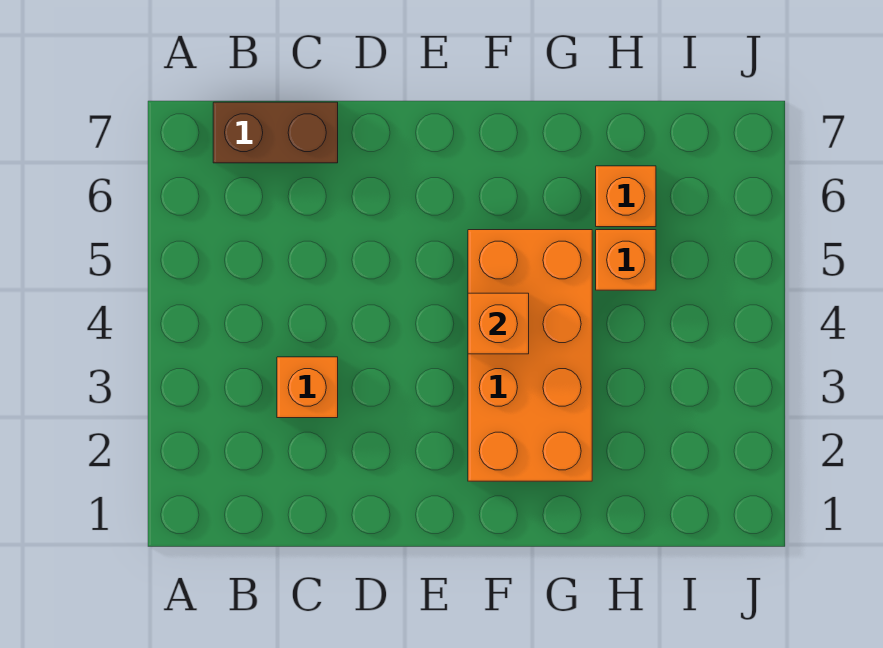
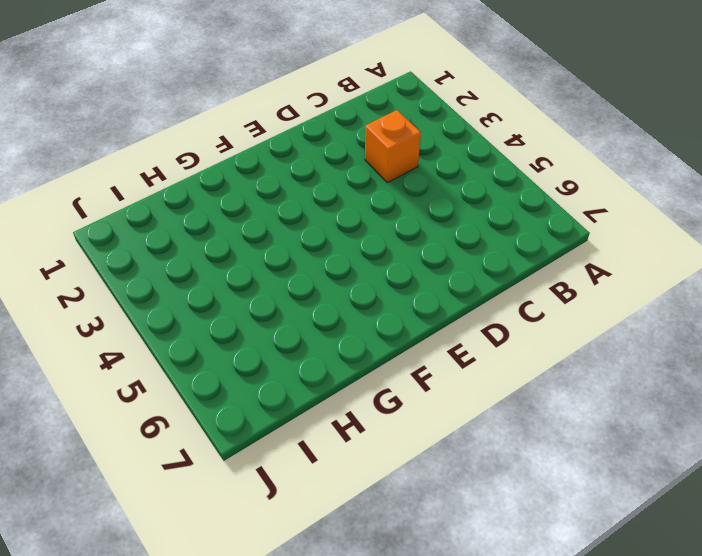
none -> brown brick B7:C7 level 1
none -> orange brick F2:G5 level 1

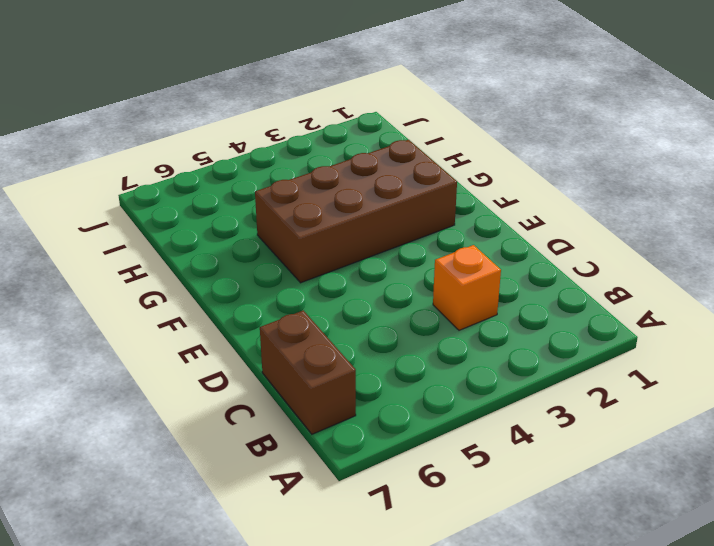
brown brick F2:G5 level 1 -> orange brick F2:G5 level 1
none -> orange brick H5 level 1
none -> orange brick H6 level 1

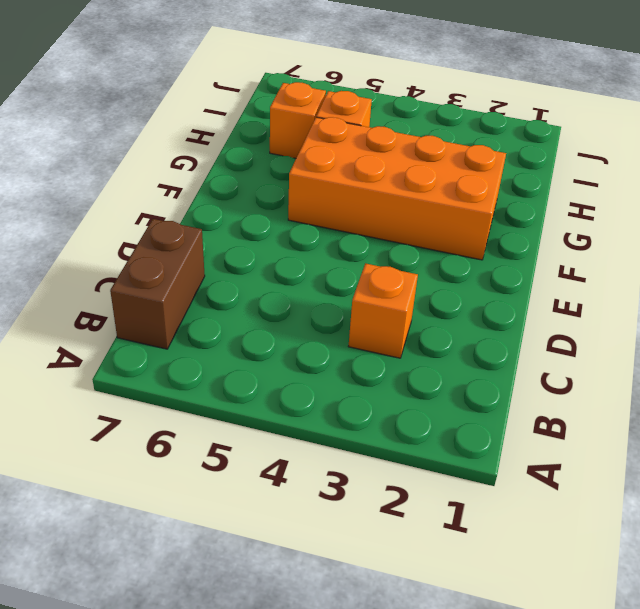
none -> orange brick F4 level 2

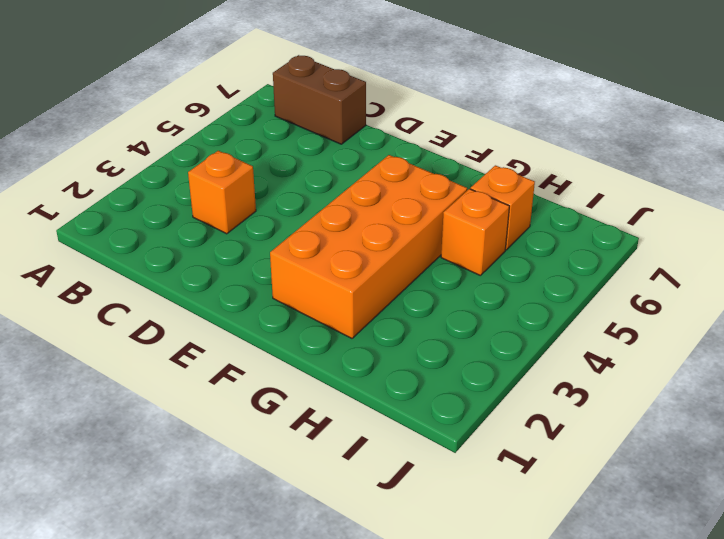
none -> orange brick F4 level 2

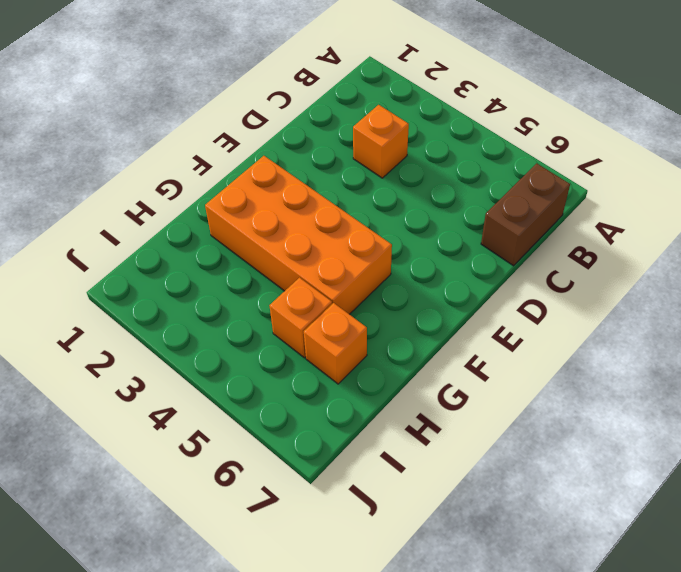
none -> orange brick F4 level 2

